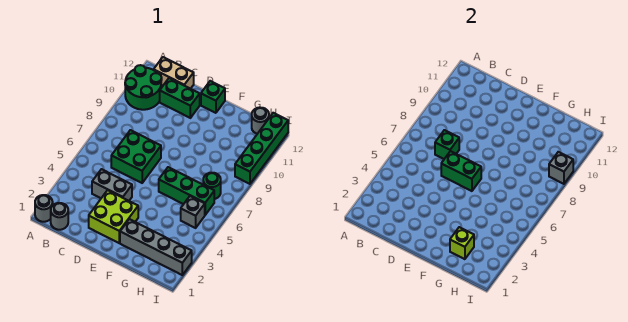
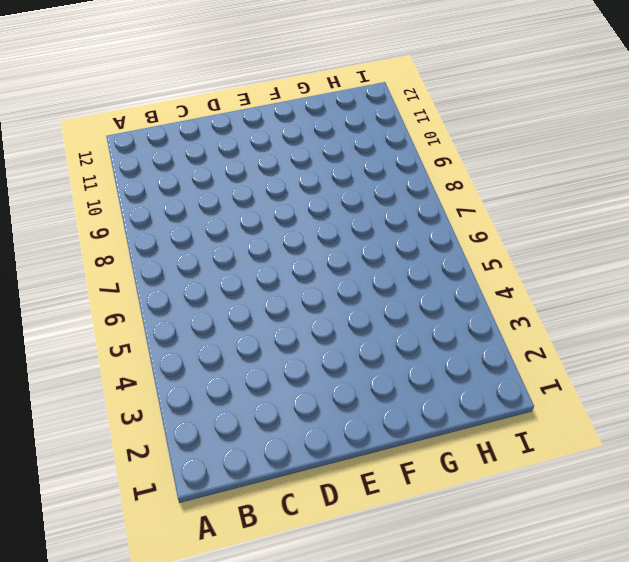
none -> grey round brick A1 level 1
none -> green round brick A10:B11 level 1
none -> grey round brick B1 level 1

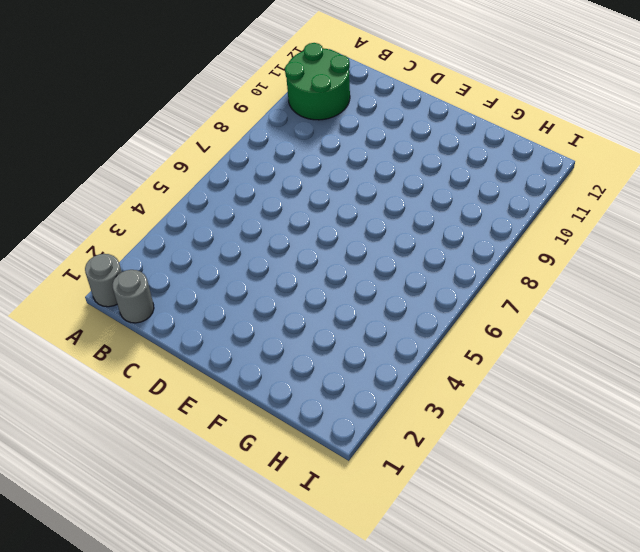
none -> tan brick B12:C12 level 1
none -> grey brick C4:D4 level 1
none -> green brick C6:D7 level 1

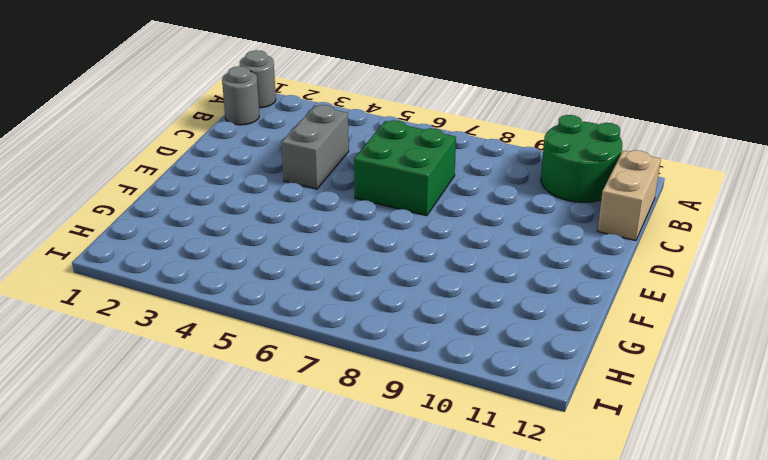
none -> green brick C11:D11 level 1
none -> lime brick D2:E3 level 1
none -> green brick E12 level 1

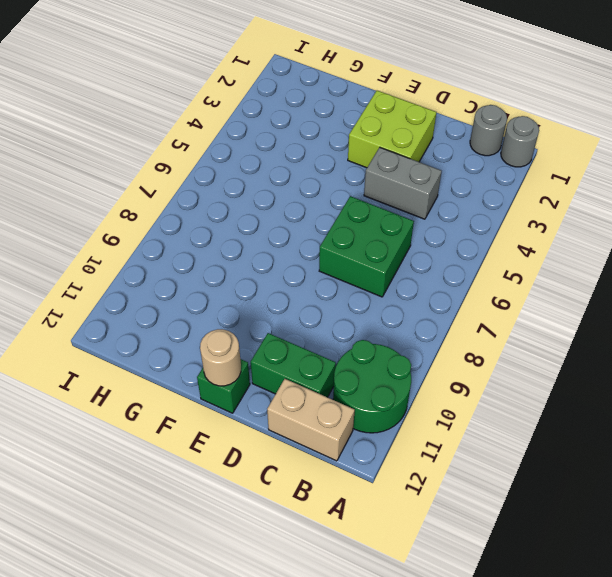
tan round brick E12 level 2 -> none
none -> grey brick F2:I2 level 1
none -> green brick F6:H6 level 1
none -> grey brick H5 level 1

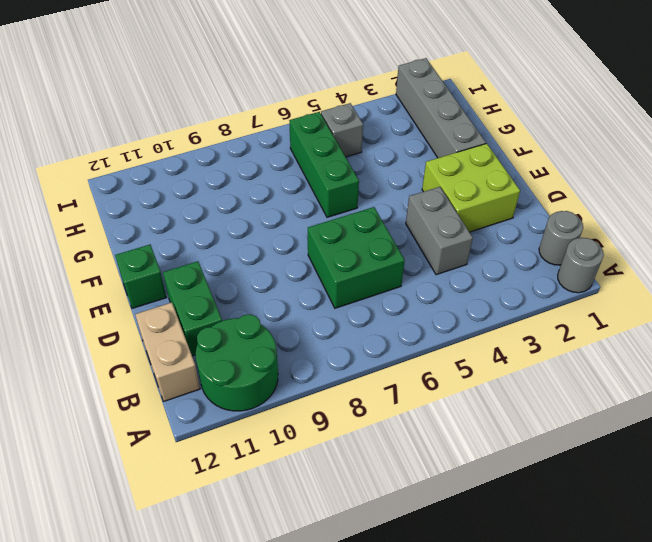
none -> green round brick H7 level 1
none -> grey round brick H12 level 1
none -> green brick I9:I12 level 1

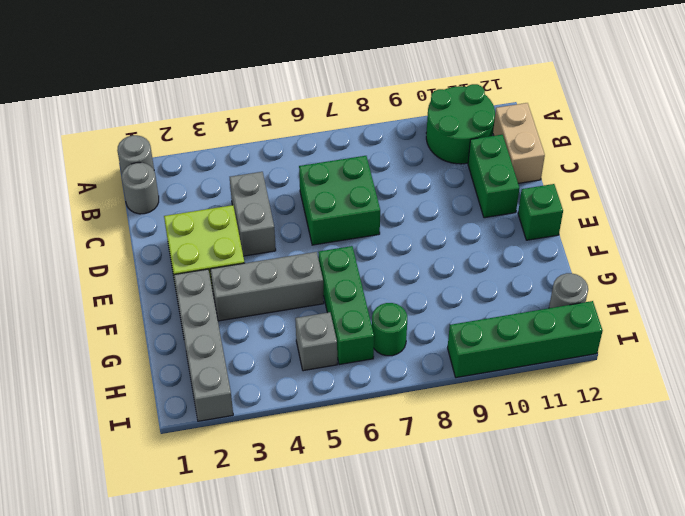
grey brick F3:F5 level 1 -> none
none -> green brick C7 level 2
none -> green brick D6:E6 level 2
none -> lime brick G2 level 2

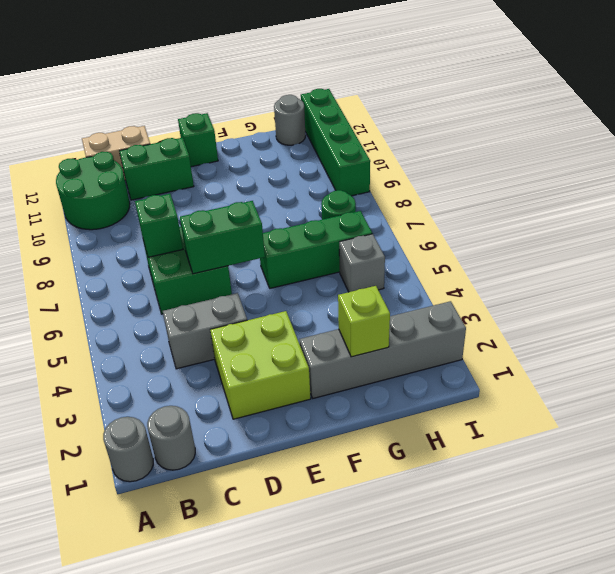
none -> grey brick I9 level 2

